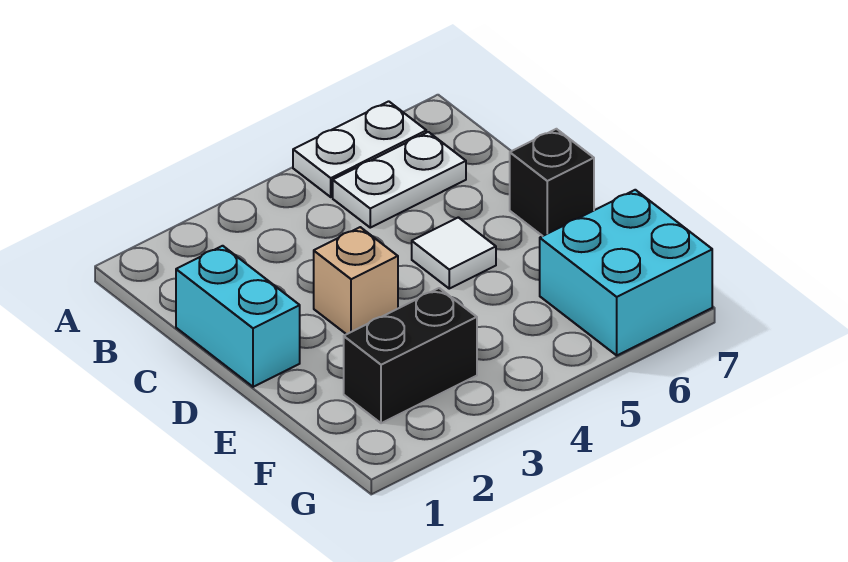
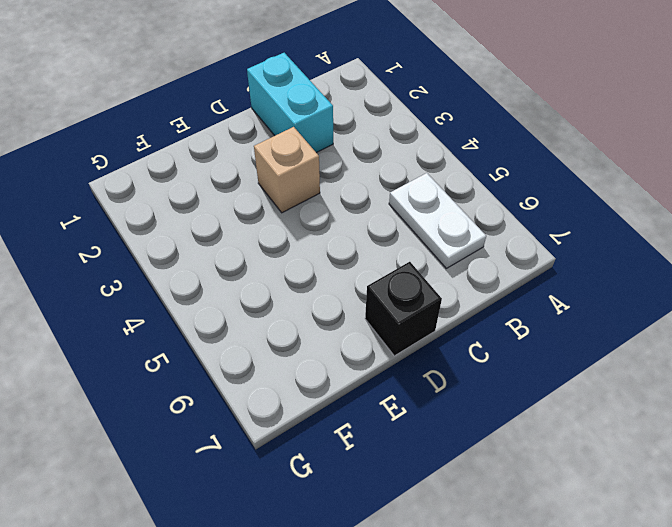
cyan brick C1:C2 level 1 -> cyan brick C1:D1 level 1
none -> white plate A5:A6 level 1
none -> white tile D5 level 1

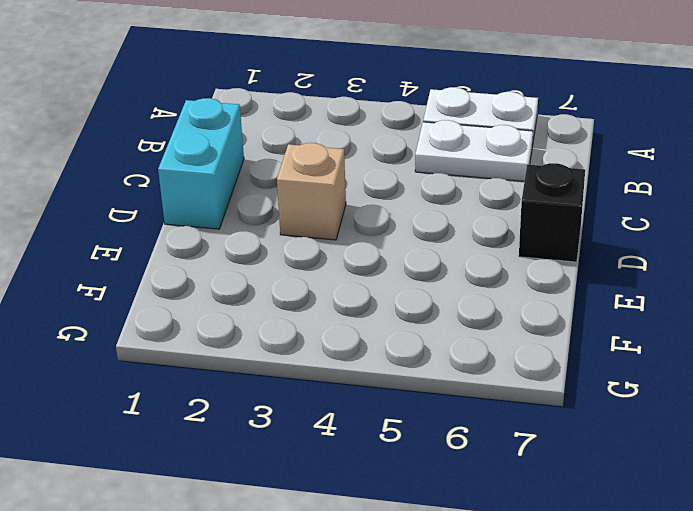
none -> white tile D5 level 1
none -> black brick F2:F3 level 1

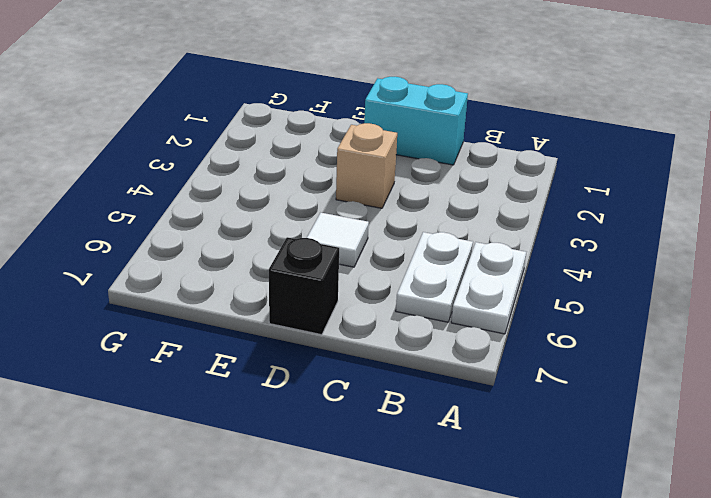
none -> black brick F2:F3 level 1
none -> cyan brick F6:G7 level 1

